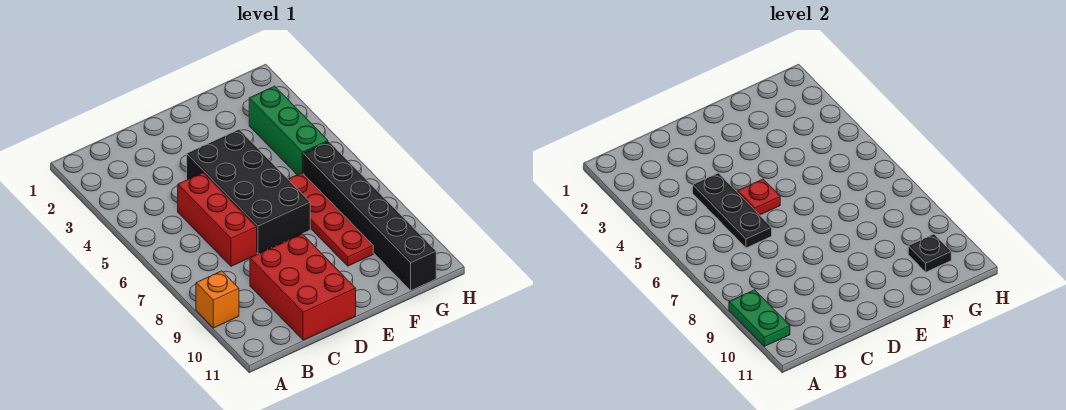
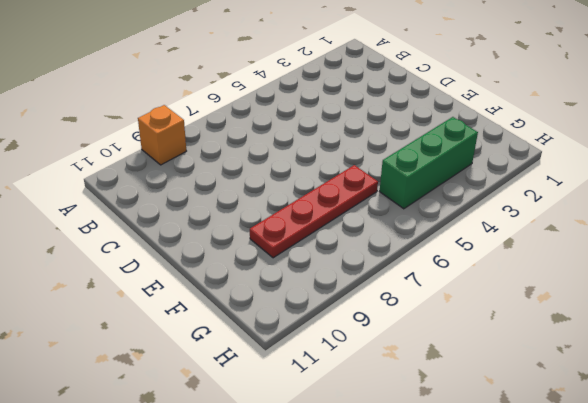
none -> red brick C5:C7 level 1
none -> red brick C9:D11 level 1

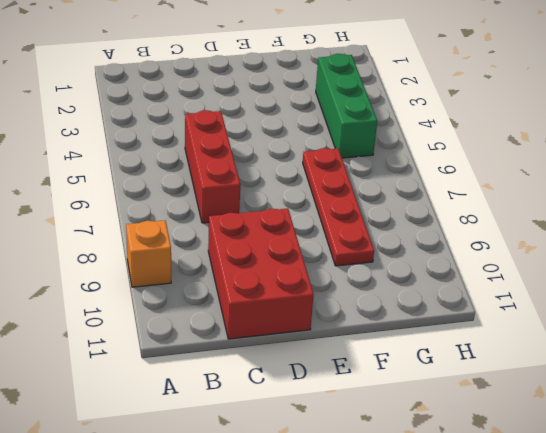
none -> black brick D4:E7 level 1
none -> black brick G6:G11 level 1

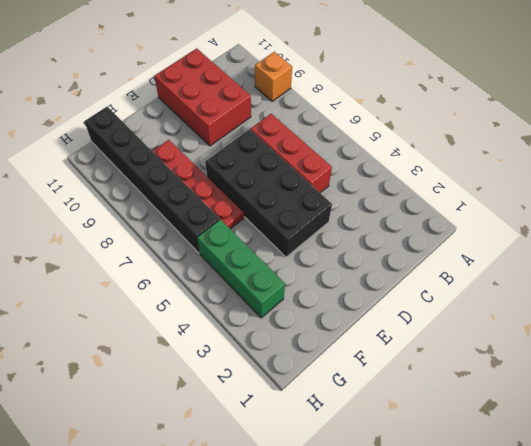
none -> green plate A9:A10 level 2
none -> black plate C4:C6 level 2

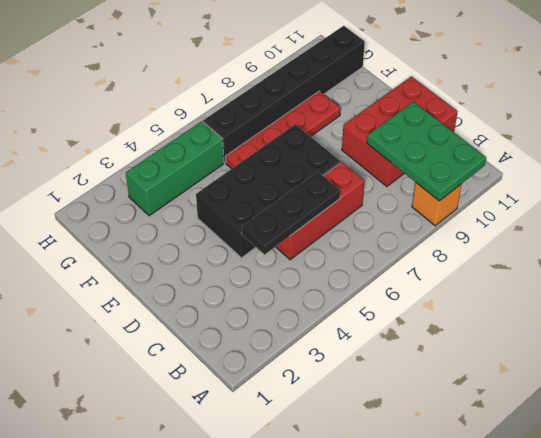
green plate A9:C10 level 2 -> green plate A9:A10 level 2
none -> red plate D5 level 2
none -> black plate G10 level 2

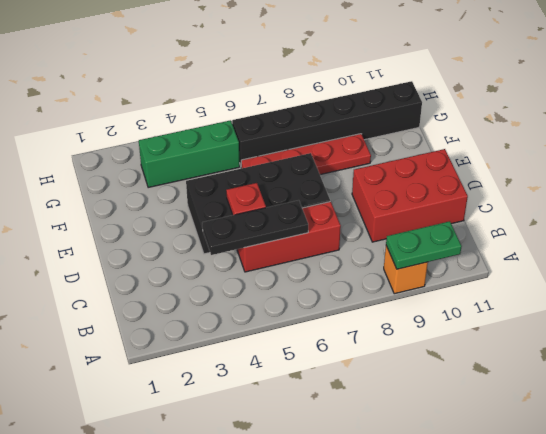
none -> black plate G10 level 2

